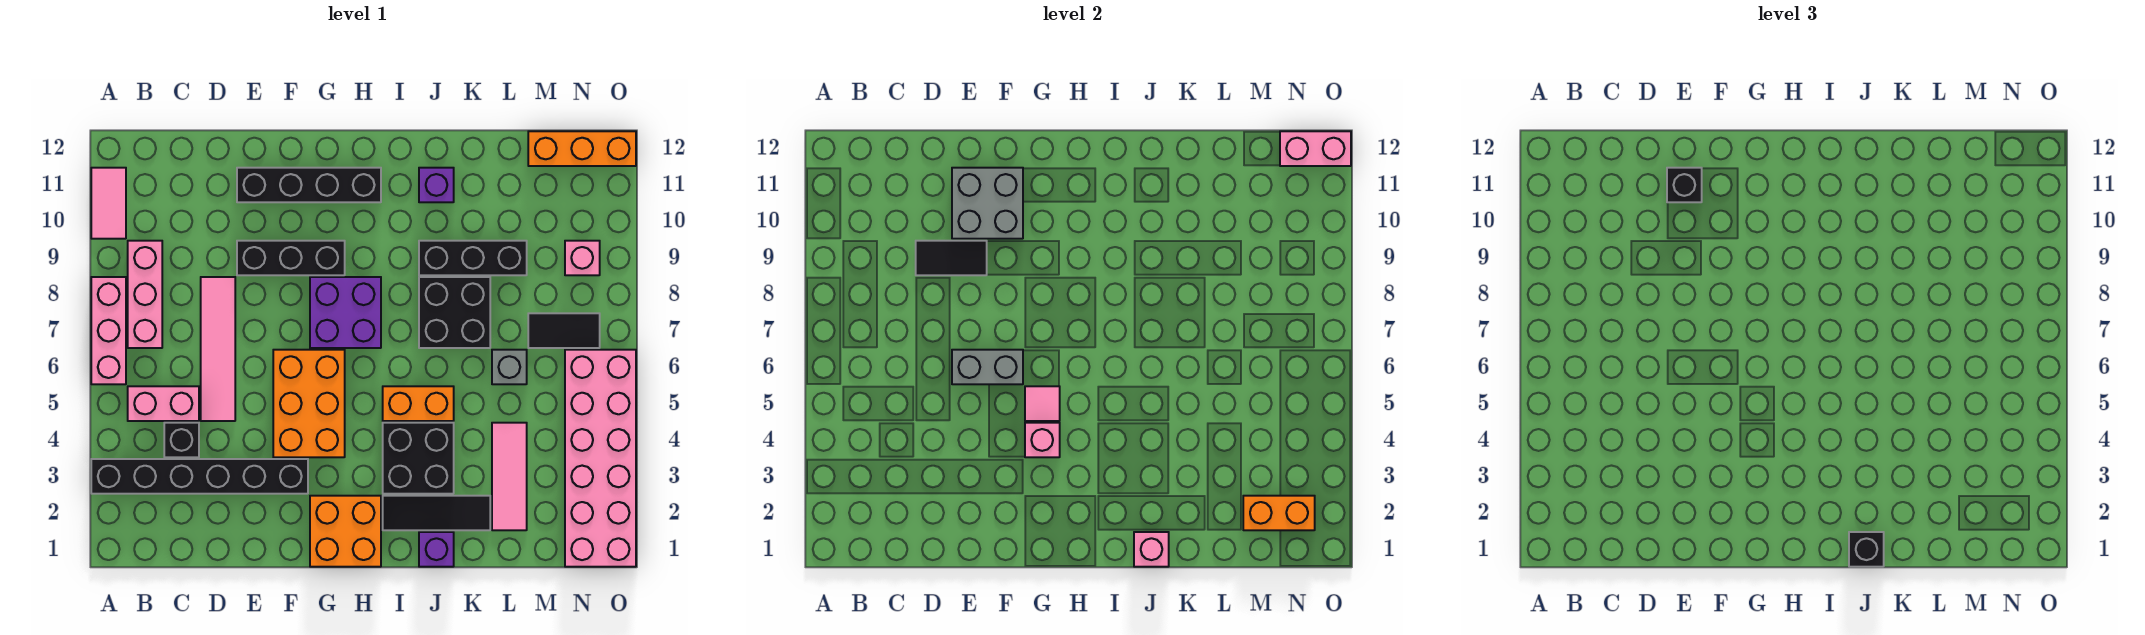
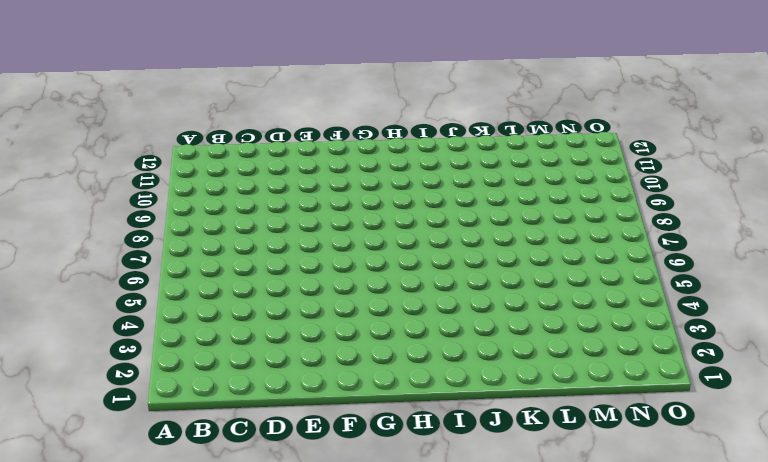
none -> black brick A3:F3 level 1
none -> pink brick A6:A8 level 1
none -> pink tile A10:A11 level 1
none -> pink brick B5:C5 level 1

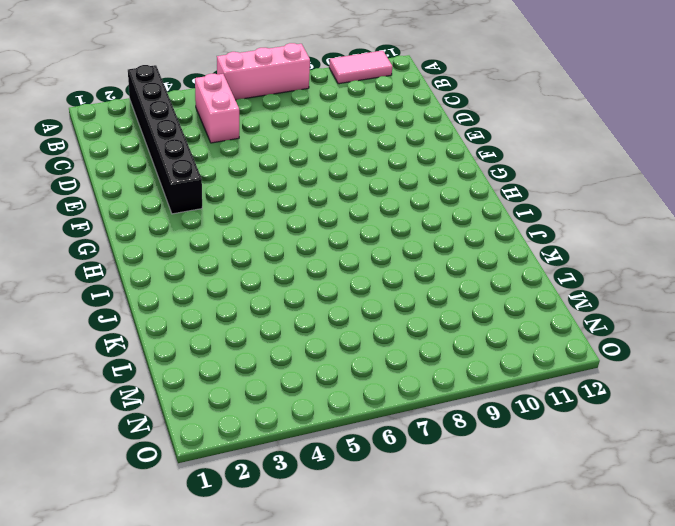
none -> pink brick B7:B9 level 1
none -> black brick C4 level 1
none -> pink tile D5:D8 level 1
none -> black brick E9:G9 level 1

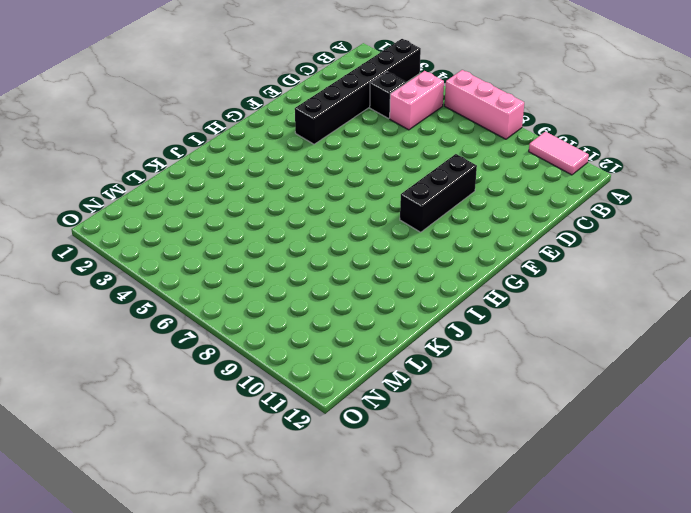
none -> pink brick B7:B9 level 1
none -> pink tile D5:D8 level 1
none -> black brick E11:H11 level 1
none -> orange brick F4:G6 level 1

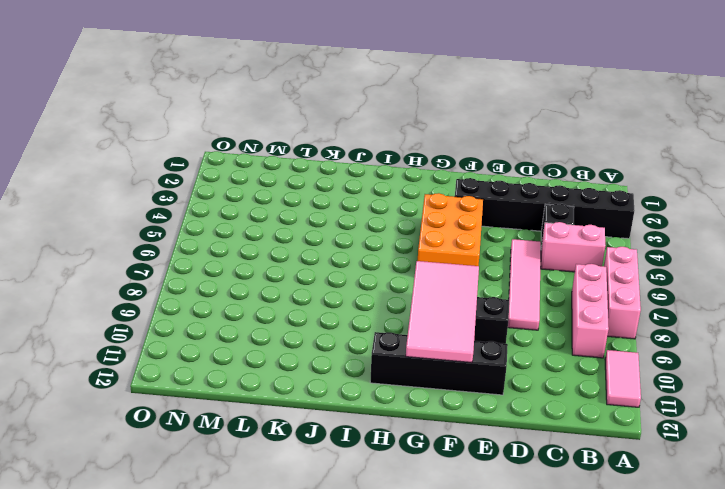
pink tile F8:G11 level 2 -> grey brick E10:F11 level 2
none -> orange brick G1:H2 level 1
none -> purple brick G7:H8 level 1
none -> black tile I2:K2 level 1
none -> black brick I3:J4 level 1

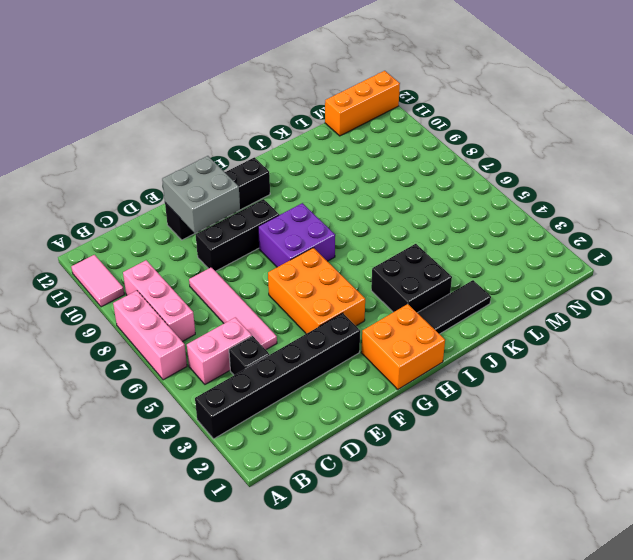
none -> orange brick I5:J5 level 1
none -> purple brick J1 level 1
none -> black brick J7:K8 level 1
none -> black brick J9:L9 level 1

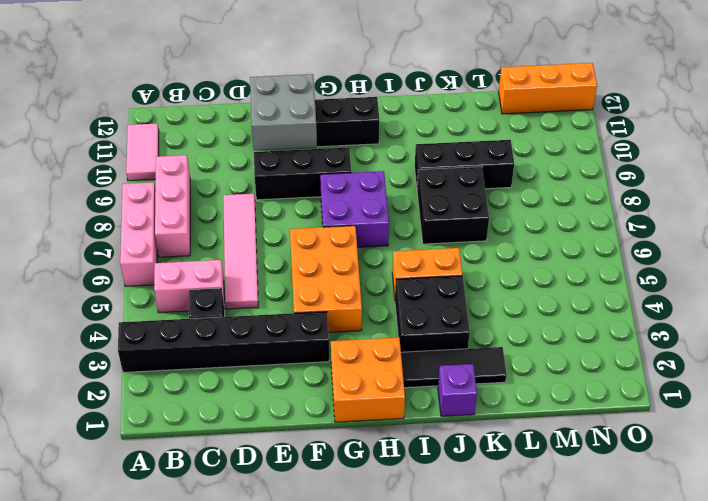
none -> purple brick J11 level 1
none -> pink tile L2:L4 level 1
none -> grey brick L6 level 1
none -> black tile M7:N7 level 1

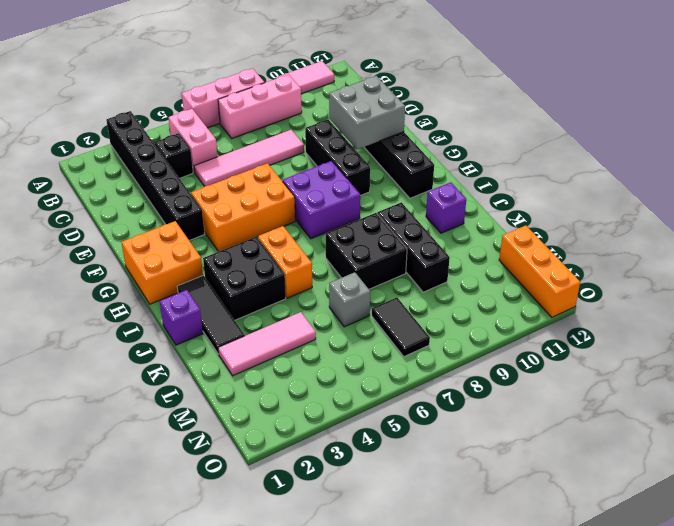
none -> pink brick N1:O6 level 1
none -> pink brick N9 level 1
none -> black tile D9:E9 level 2
none -> grey brick E6:F6 level 2

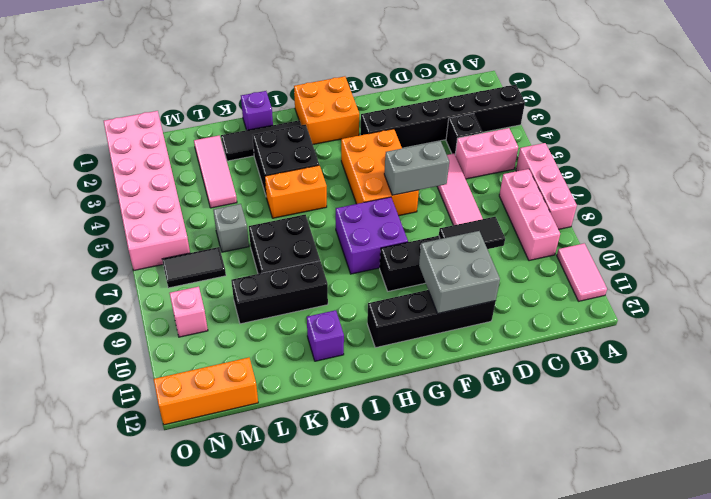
none -> pink brick G4 level 2
none -> pink tile G5 level 2
none -> pink brick J1 level 2
none -> orange brick M2:N2 level 2

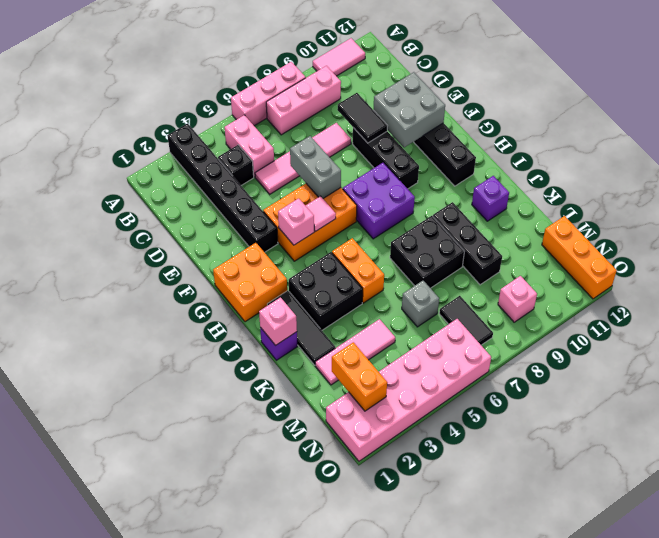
none -> pink brick N12:O12 level 2
none -> black brick E11 level 3
none -> black brick J1 level 3

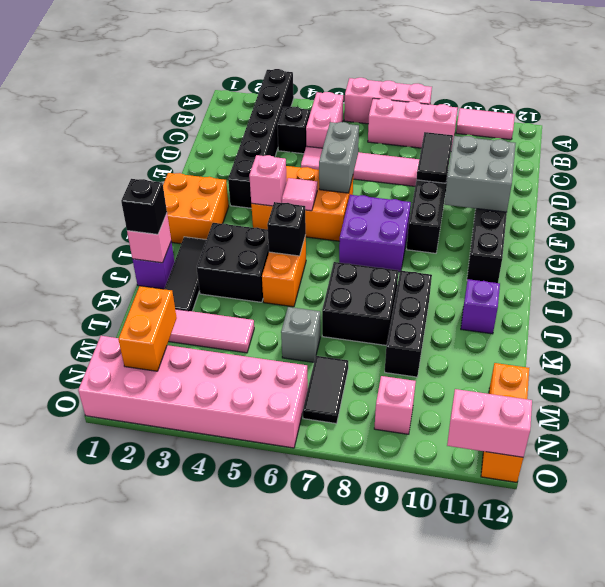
black brick I5 level 2 -> black brick E11 level 3
pink brick O11:O12 level 2 -> pink brick N12:O12 level 2

